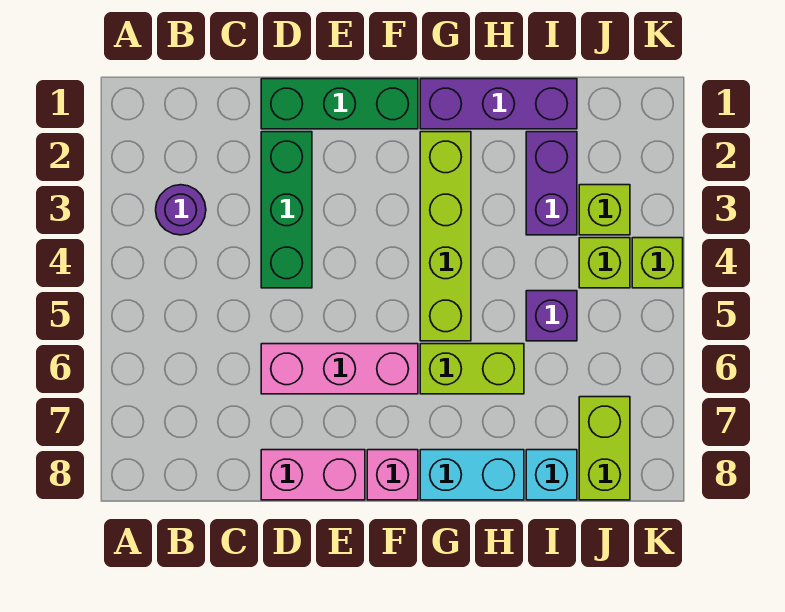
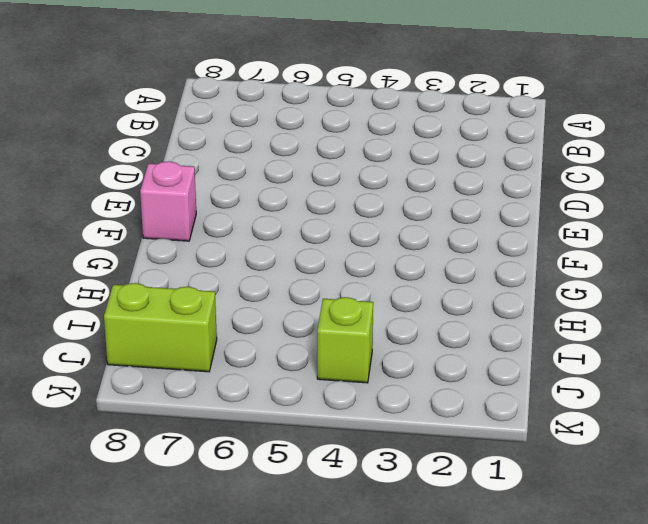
none -> purple round brick B3 level 1
none -> green brick D1:F1 level 1
none -> green brick D2:D4 level 1

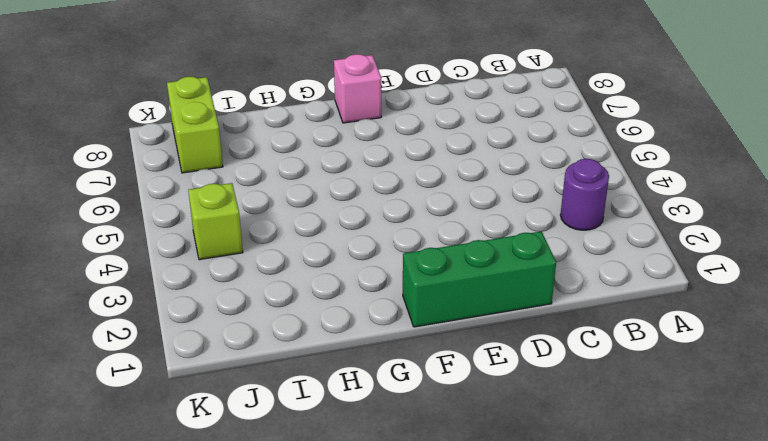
none -> green brick D2:D4 level 1
none -> pink brick D6:F6 level 1
none -> pink brick D8:E8 level 1

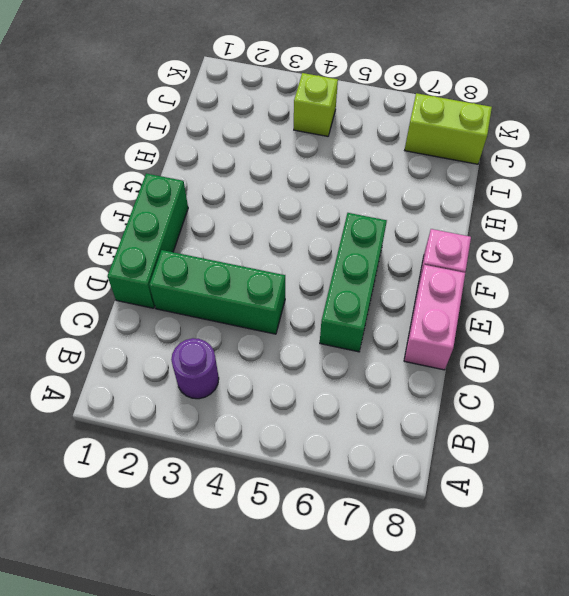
green brick D6:F6 level 1 -> pink brick D6:F6 level 1
none -> purple brick G1:I1 level 1
none -> lime brick G2:G5 level 1
none -> lime brick G6:H6 level 1

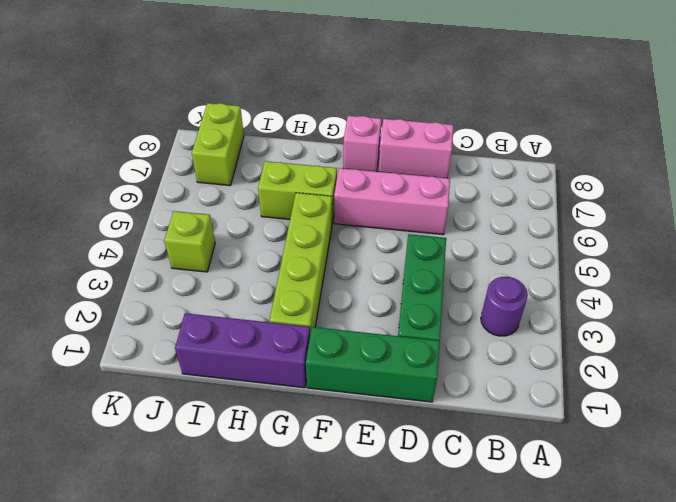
none -> cyan brick G8:H8 level 1
none -> purple brick I2:I3 level 1
none -> purple brick I5 level 1

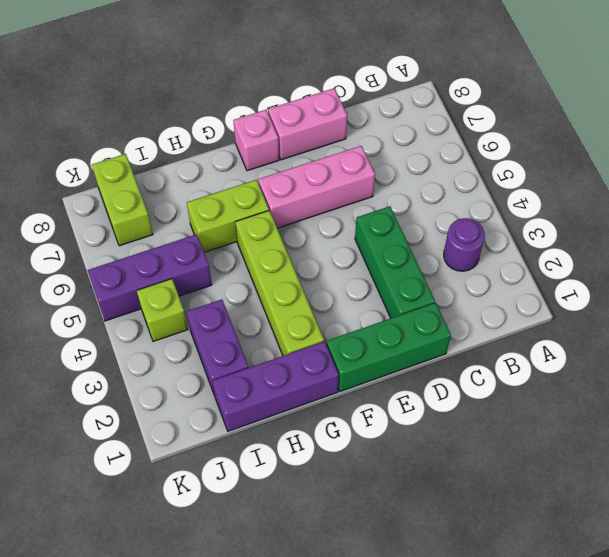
purple brick I5:K5 level 1 -> purple brick I5 level 1
none -> cyan brick G8:H8 level 1
none -> cyan brick I8 level 1
none -> lime brick J3 level 1

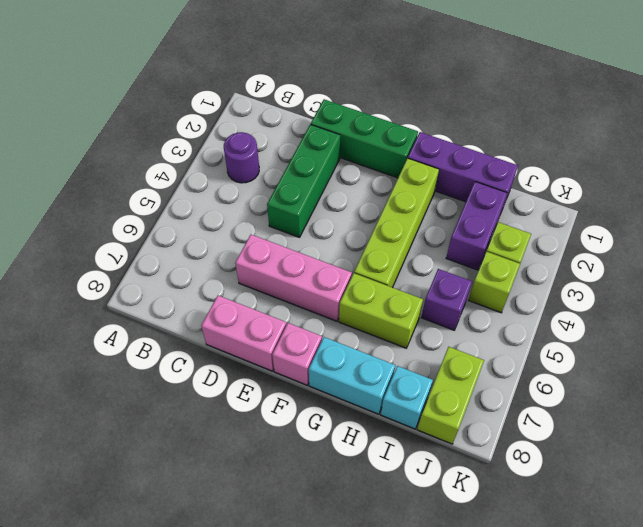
none -> lime brick K4 level 1

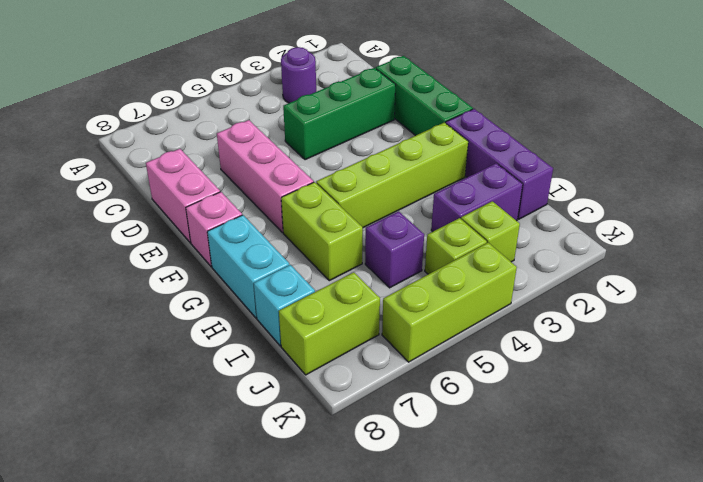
lime brick K4:K6 level 1 -> lime brick K4 level 1

